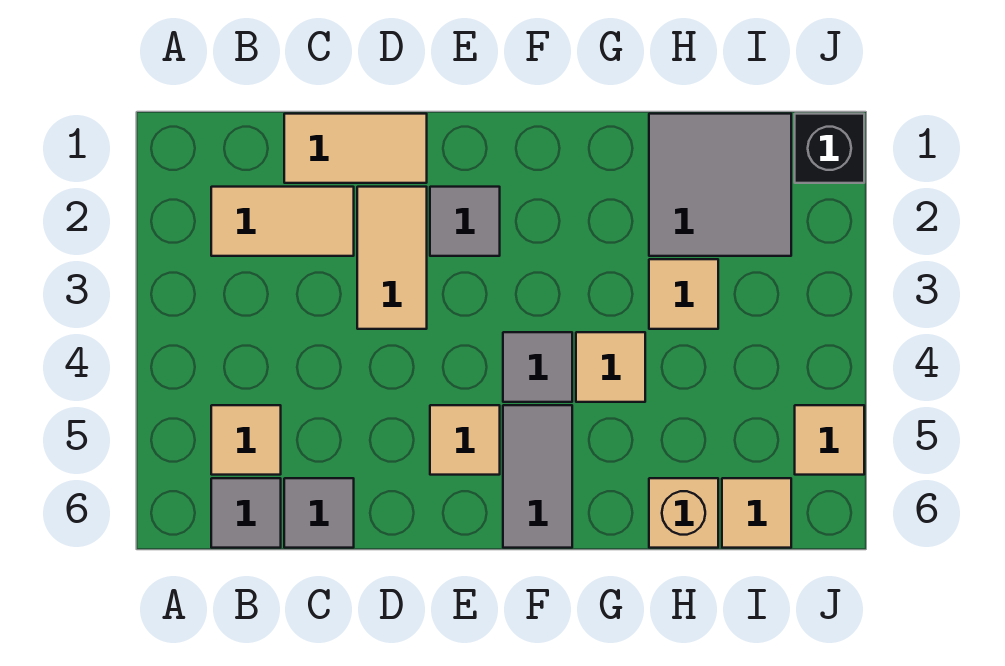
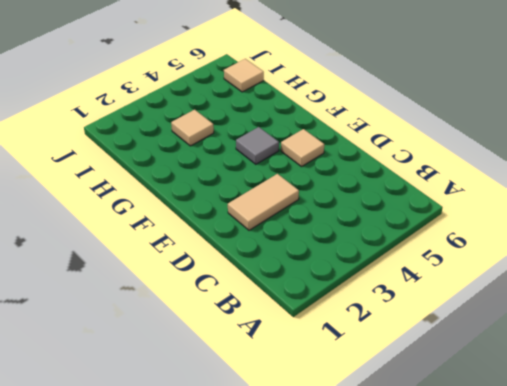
none -> tan tile B2:C2 level 1
none -> tan tile B5 level 1
none -> grey tile B6 level 1

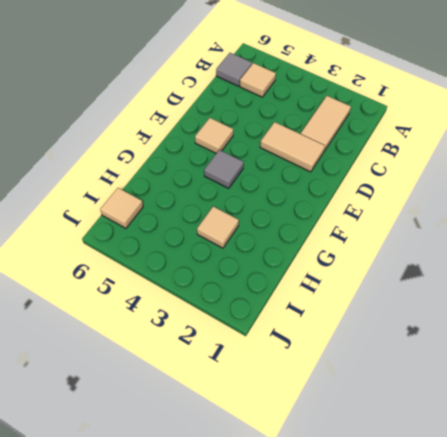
none -> tan tile C1:D1 level 1
none -> grey tile C6 level 1
none -> grey tile E2 level 1

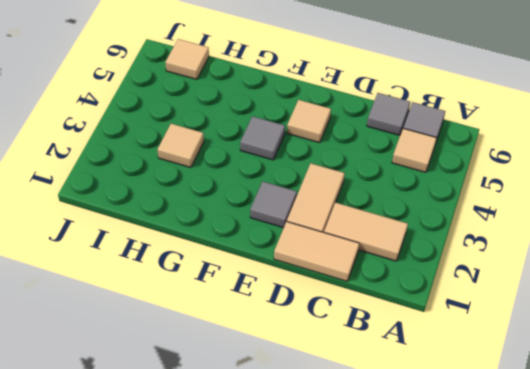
none -> grey tile F5:F6 level 1
none -> tan tile G4 level 1
none -> grey tile H1:I2 level 1

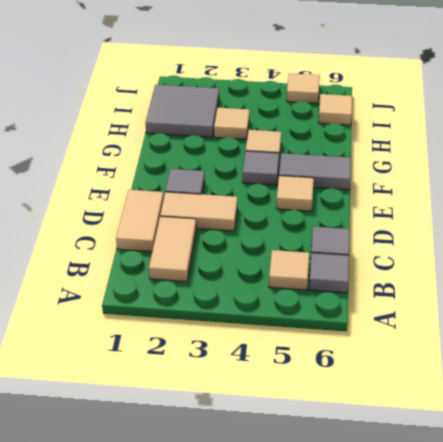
none -> tan brick H6 level 1
none -> black brick J1 level 1

